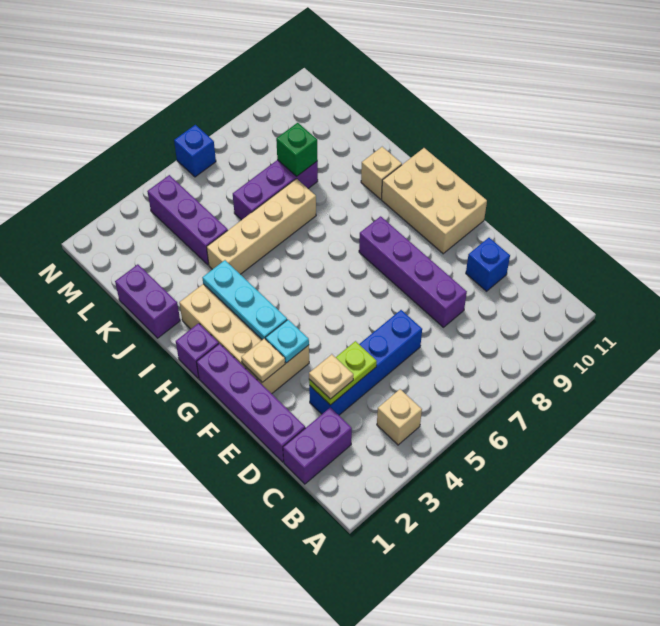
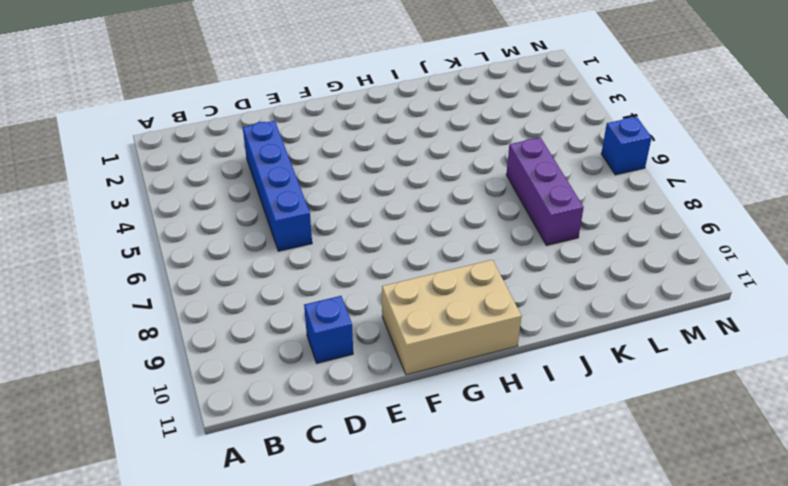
none -> tan brick B4 level 1
none -> purple brick C1:C2 level 1
none -> purple brick D1:G1 level 1

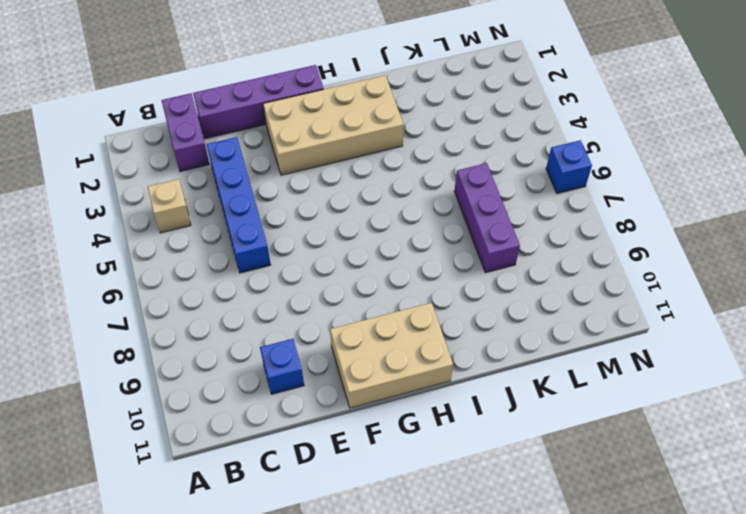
none -> purple brick D8:G8 level 1
none -> purple brick H1 level 1
none -> tan brick I10 level 1

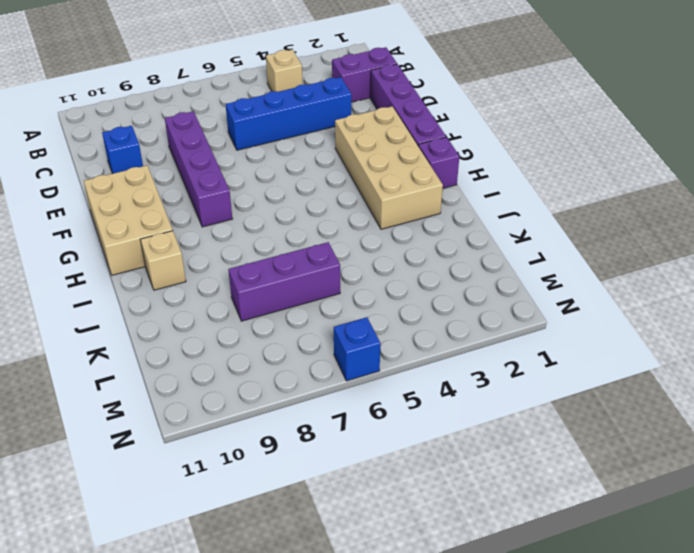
none -> purple brick J1:K1 level 1
none -> tan brick J4:J7 level 1
none -> purple brick K4:M4 level 1

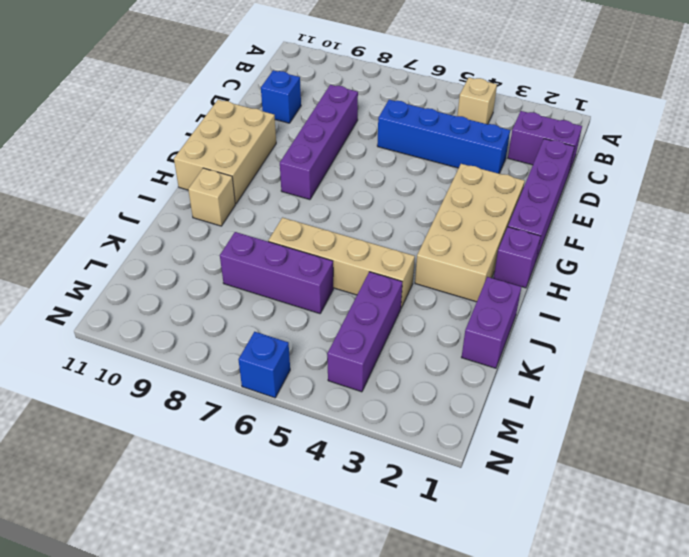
none -> lime plate D3:D4 level 2
none -> tan plate F2 level 2
none -> cyan plate F3 level 2

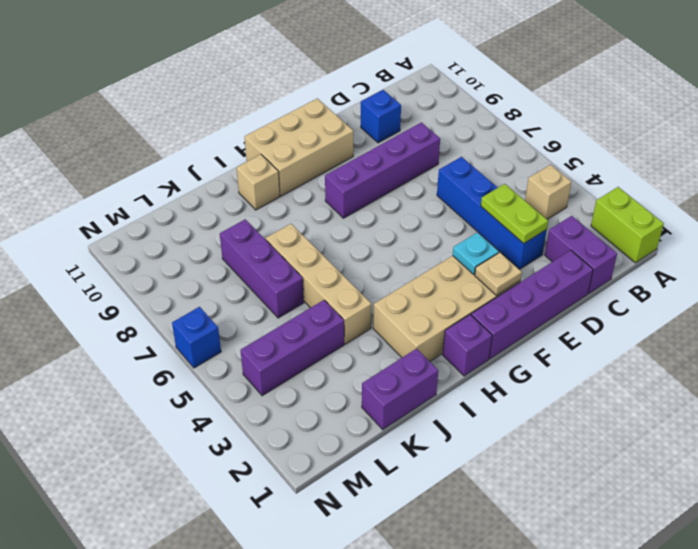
lime brick A1:A2 level 1 -> none
none -> cyan plate G3:I3 level 2
none -> green brick K8 level 2
none -> tan plate D3 level 3

